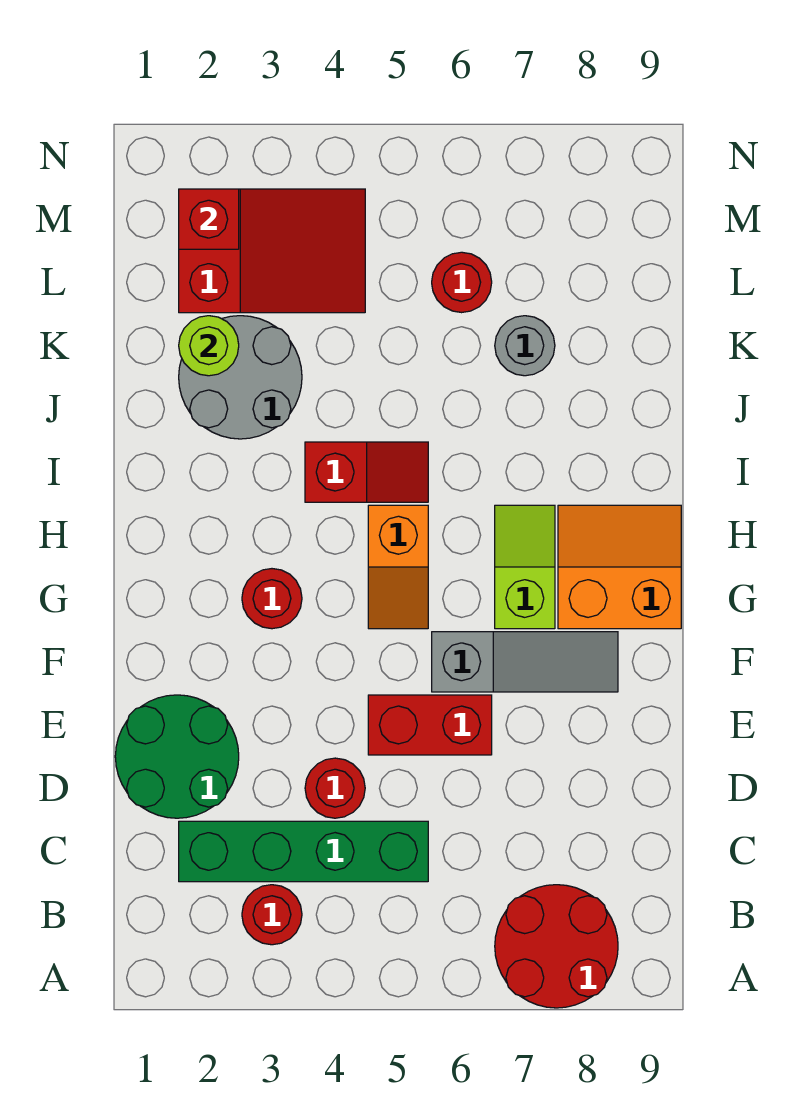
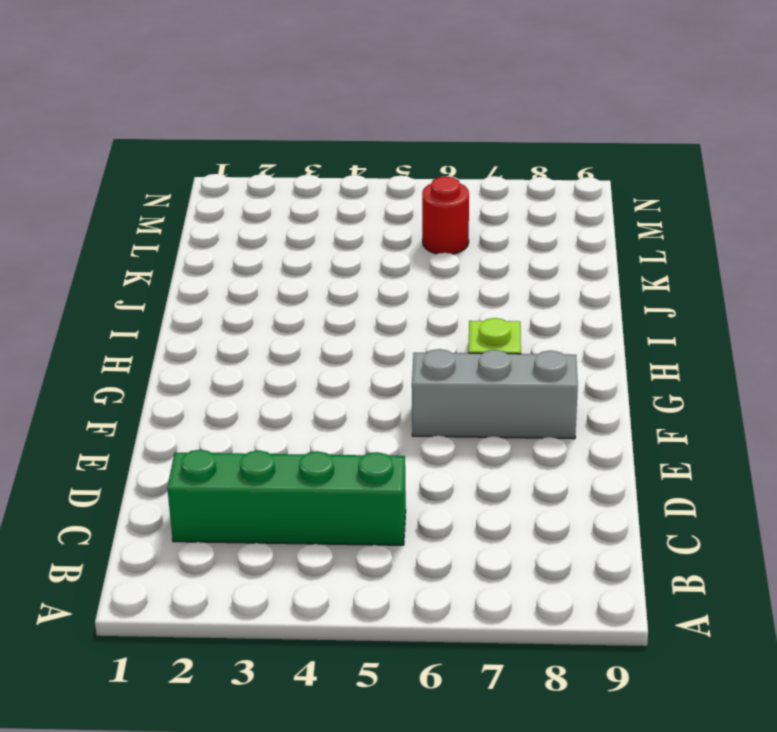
grey brick F6:F8 level 1 -> grey slope F6:F8 level 1 top 6
none -> red round brick A7:B8 level 1
none -> red round brick B3 level 1
none -> green round brick D1:E2 level 1

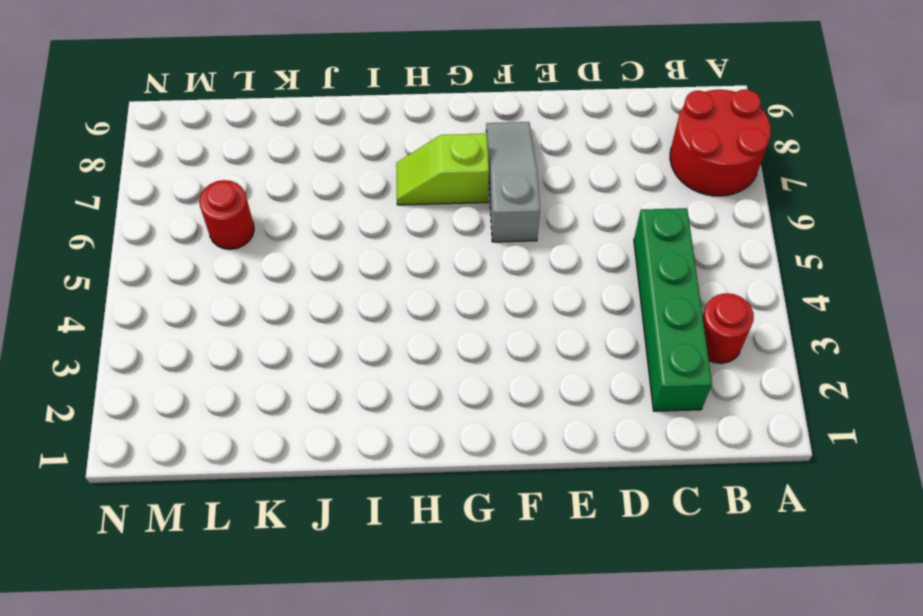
none -> green round brick D1:E2 level 1
none -> red round brick D4 level 1
none -> red brick E5:E6 level 1

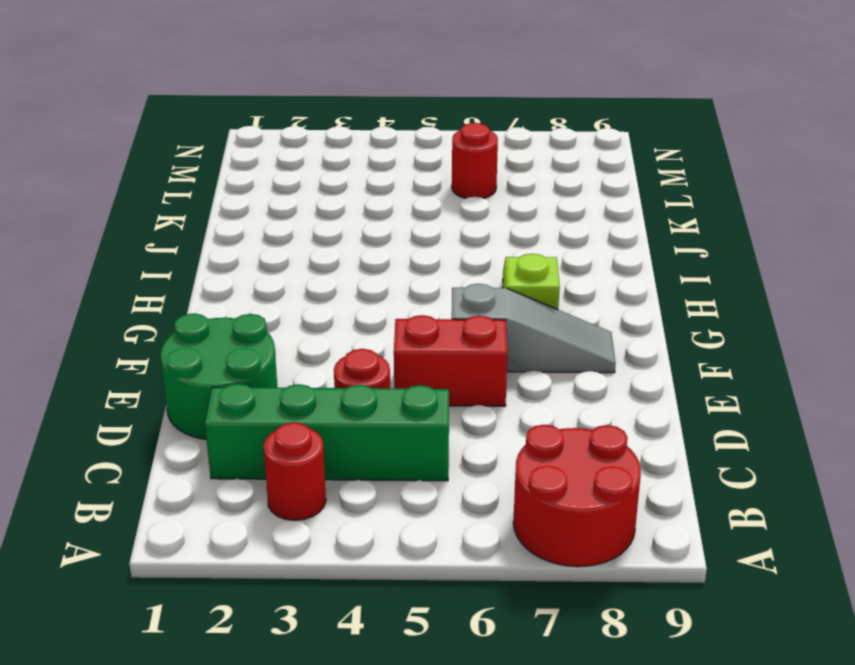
none -> red round brick G3 level 1
none -> orange slope G5:H5 level 1 top H
none -> orange slope G8:H9 level 1 top G

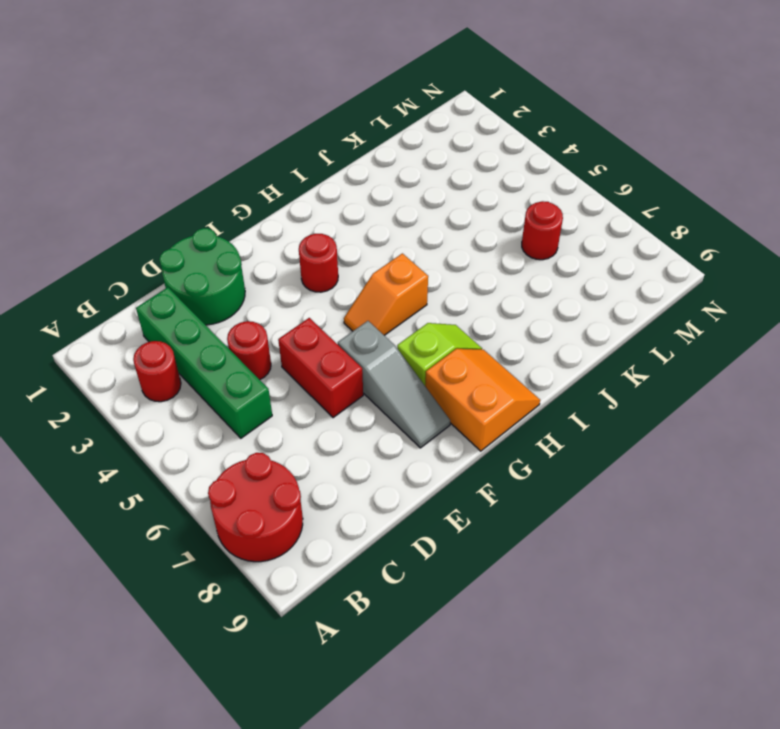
none -> red slope I4:I5 level 1 top 4
none -> grey round brick J2:K3 level 1
none -> grey round brick K7 level 1

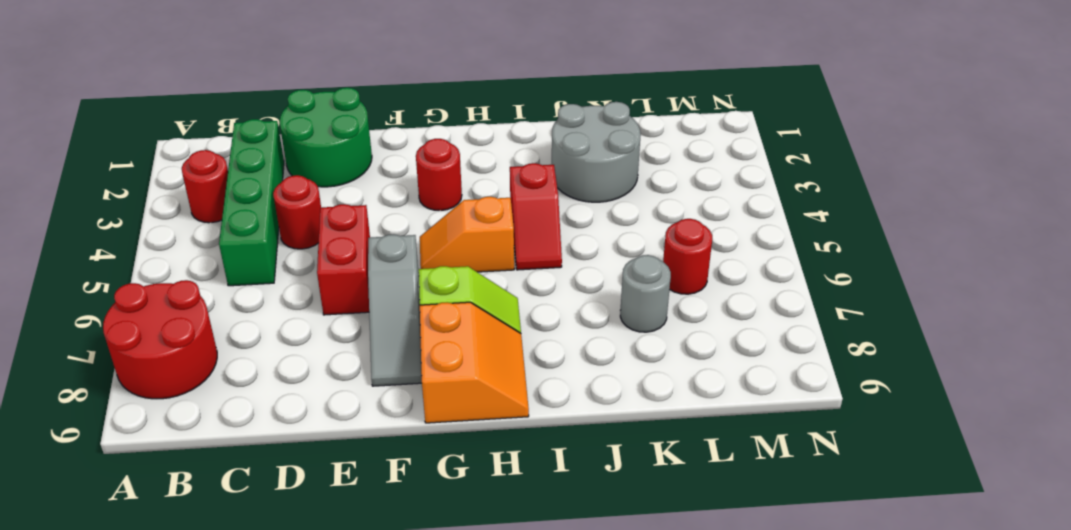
none -> red slope L2:M4 level 1 top 2
none -> lime round brick K2 level 2
none -> red brick M2 level 2

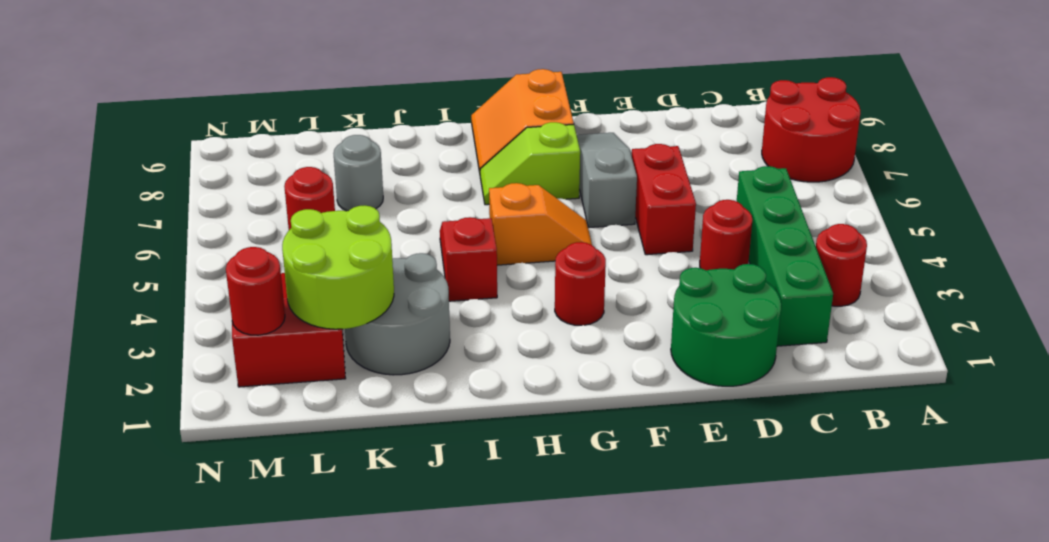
lime round brick K2:L3 level 2 -> lime round brick K2 level 2
red round brick M2 level 2 -> red brick M2 level 2

